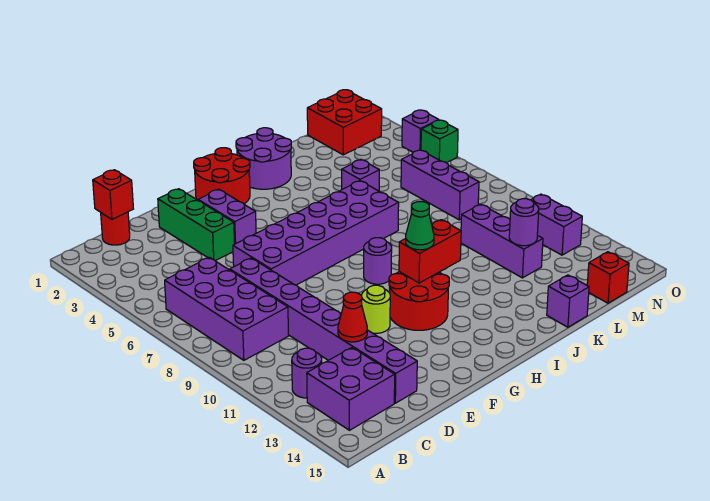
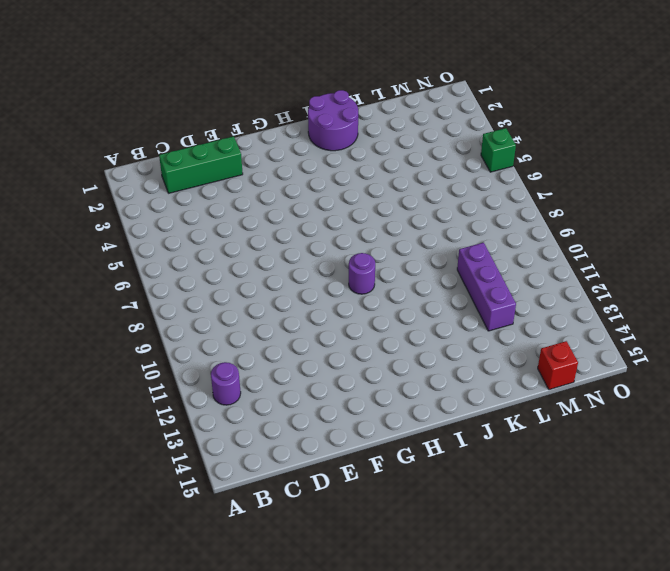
green brick C2:E2 level 1 -> green brick E2:E4 level 1
none -> purple brick B6:C9 level 1
none -> purple brick B13:C14 level 1
none -> red round brick C1 level 1

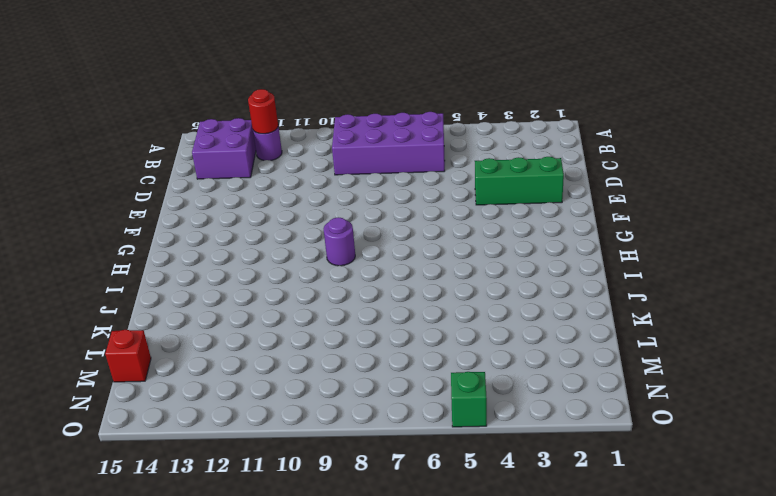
red round brick B12 level 2 -> red round brick C1 level 1
none -> purple brick D7:D14 level 1
none -> purple brick E6:J7 level 1
none -> purple brick F3:F4 level 1

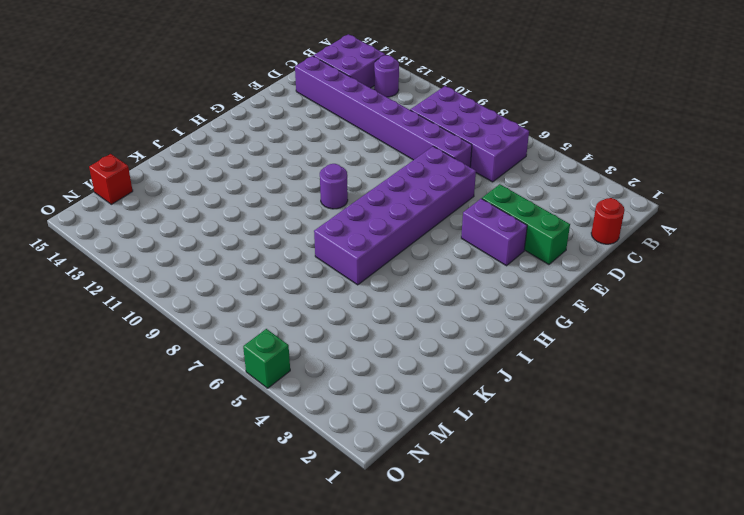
none -> lime round brick F11 level 1
none -> red round brick G1:H2 level 1
none -> red round brick G11:H12 level 1

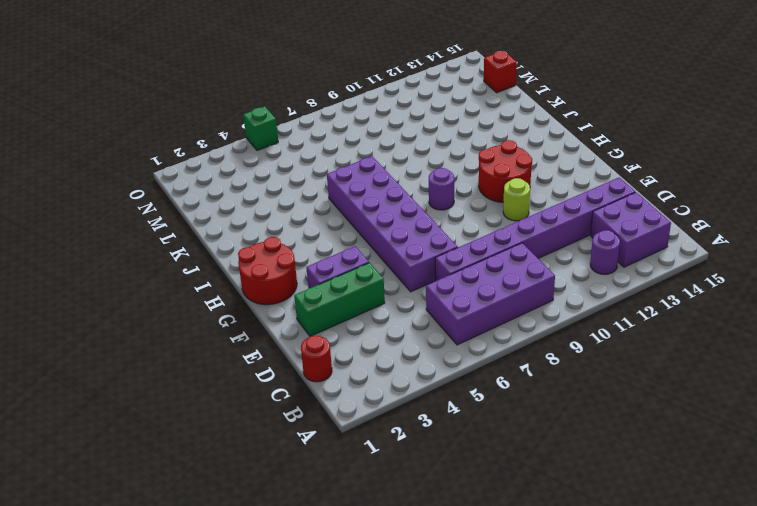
none -> purple round brick I1:J2 level 1
none -> purple brick K5 level 1
none -> purple brick K15 level 1

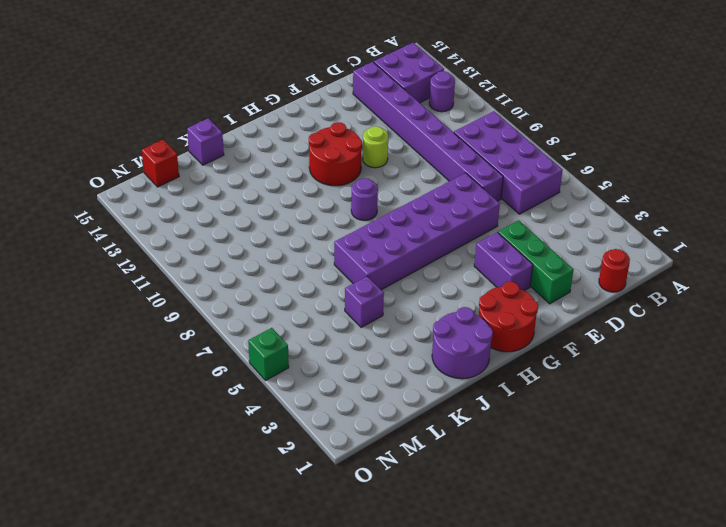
none -> purple brick L10:L12 level 1
none -> red brick M1:N2 level 1
none -> purple brick M6:M8 level 1

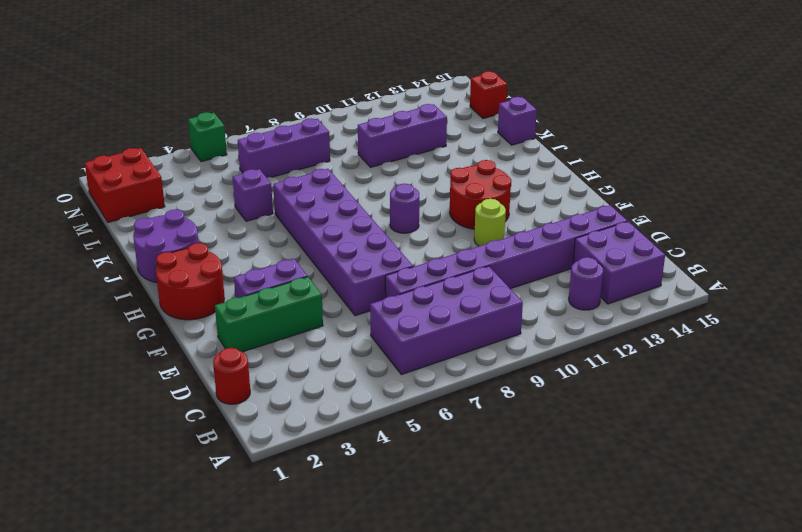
none -> purple brick N11:N12 level 1
none -> purple brick O4 level 1
none -> red brick C1 level 2

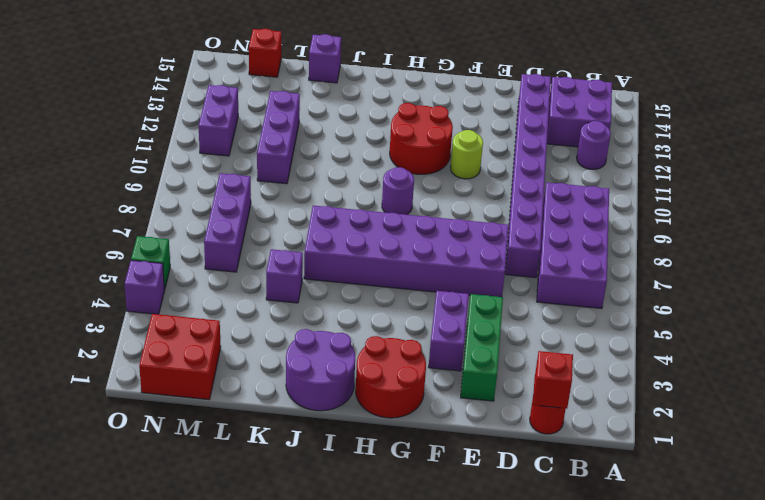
none -> red cone D12 level 2
none -> red brick H11:I11 level 2
none -> purple round brick L12 level 2

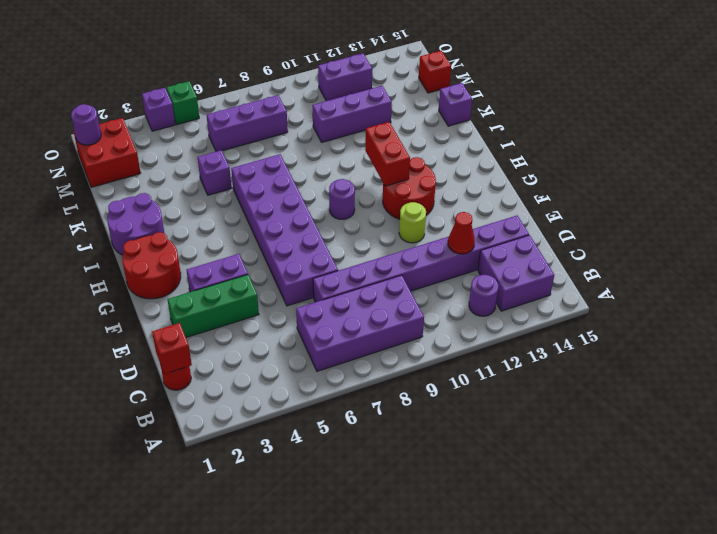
purple round brick N1 level 2 -> purple round brick L12 level 2
none -> green cone H11 level 3

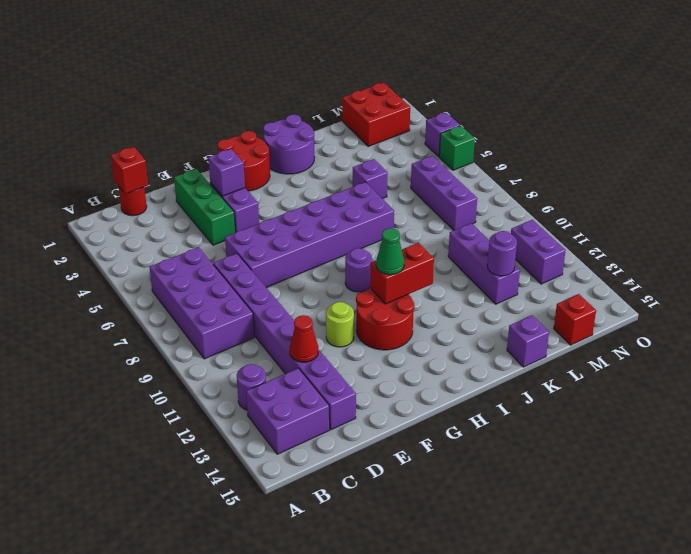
purple brick F3 level 2 -> none

